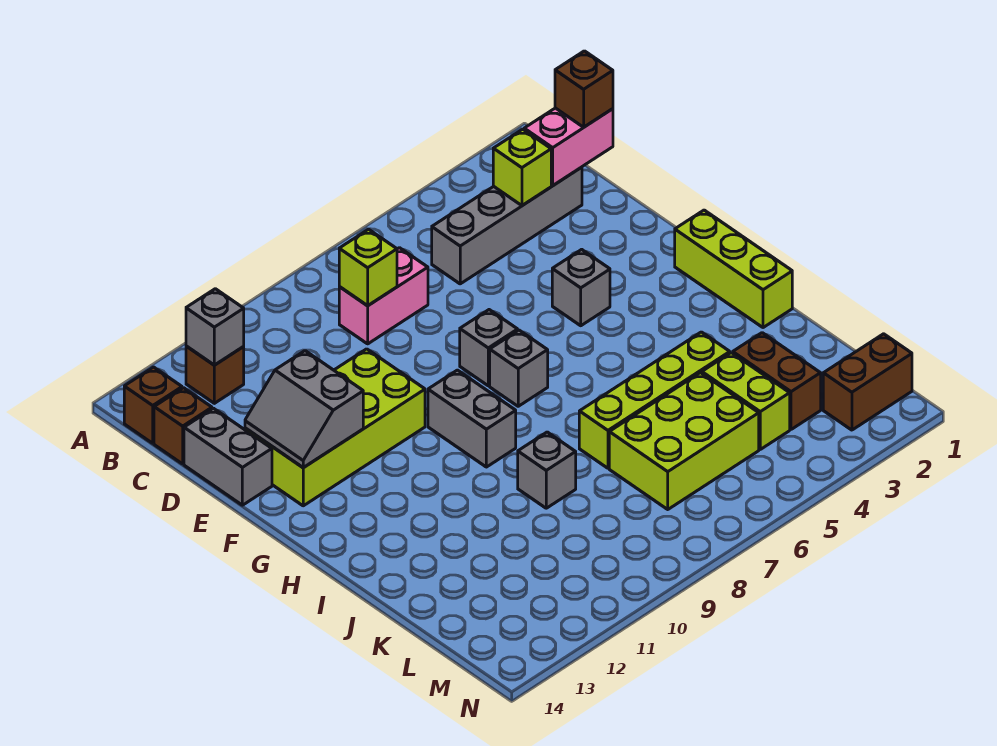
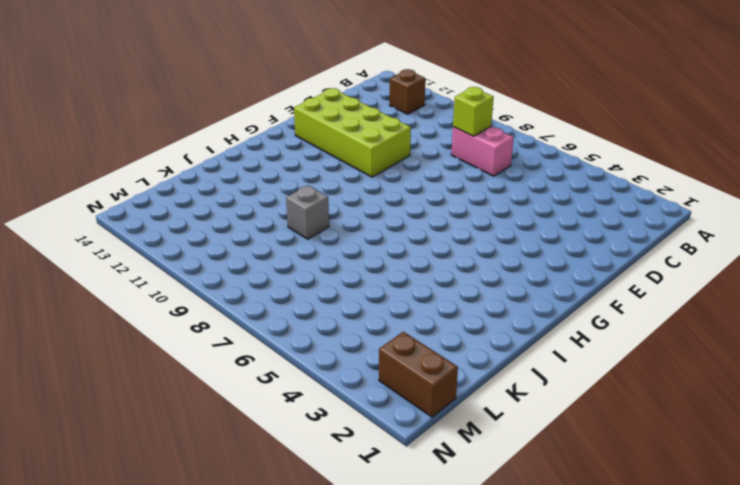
none -> brown brick B14 level 1
none -> grey brick C2:C5 level 1
none -> brown brick C14 level 1

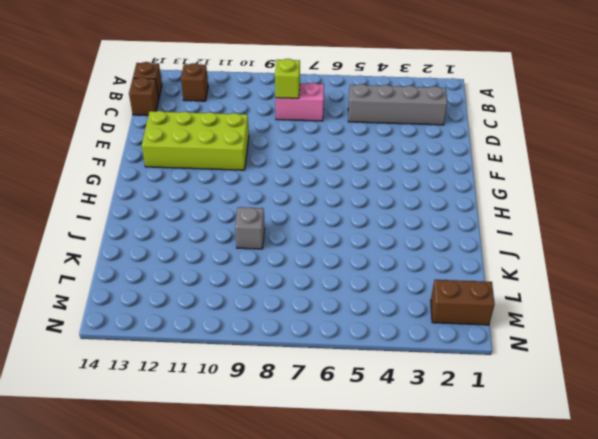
none -> grey brick D14:E14 level 1
none -> grey brick F4 level 1
none -> grey brick F7 level 1

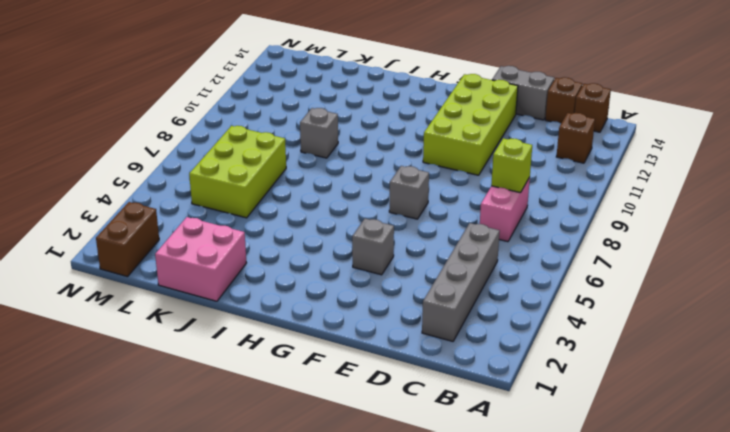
pink brick J1:K2 level 1 -> none
none -> lime brick G1:I1 level 1
none -> grey brick G7 level 1
none -> grey brick G9:H9 level 1

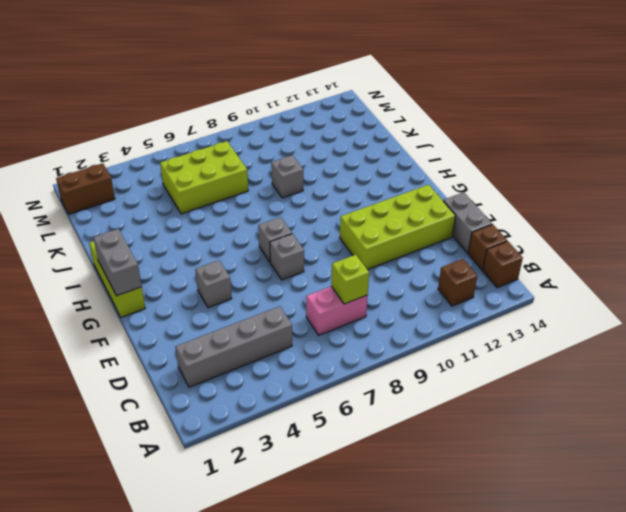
grey brick G1:H1 level 2 -> grey brick G9:H9 level 1
none -> lime brick J4:J7 level 1
none -> brown brick K3:L3 level 1
none -> lime brick K4:L4 level 1

